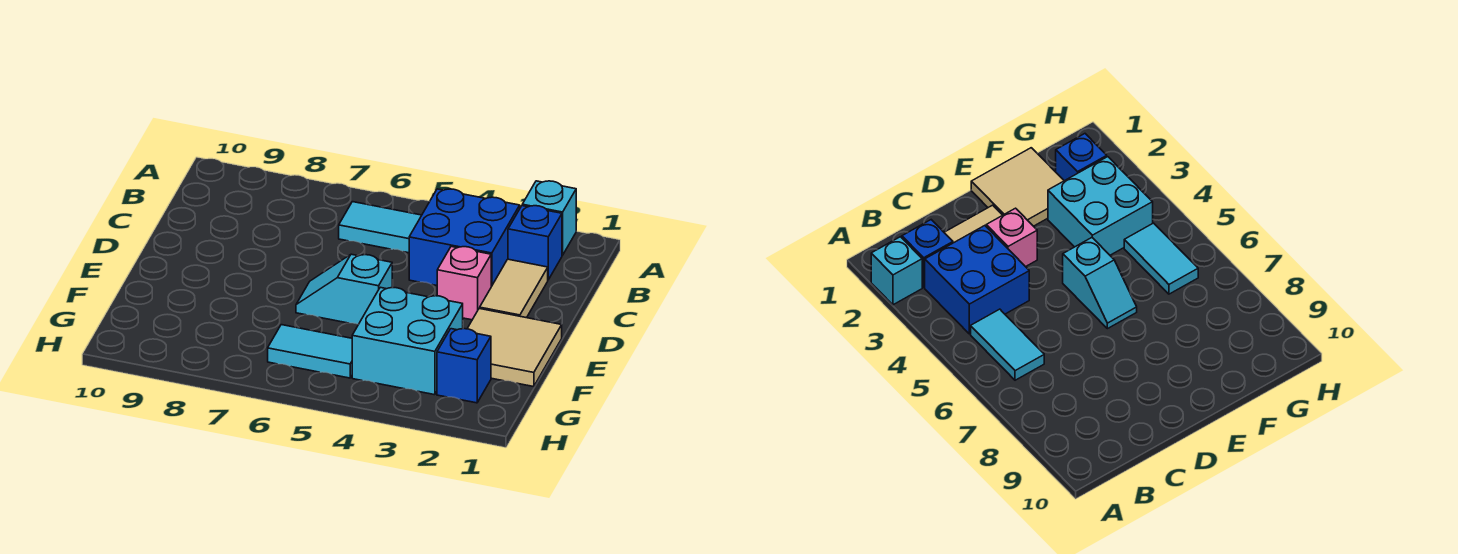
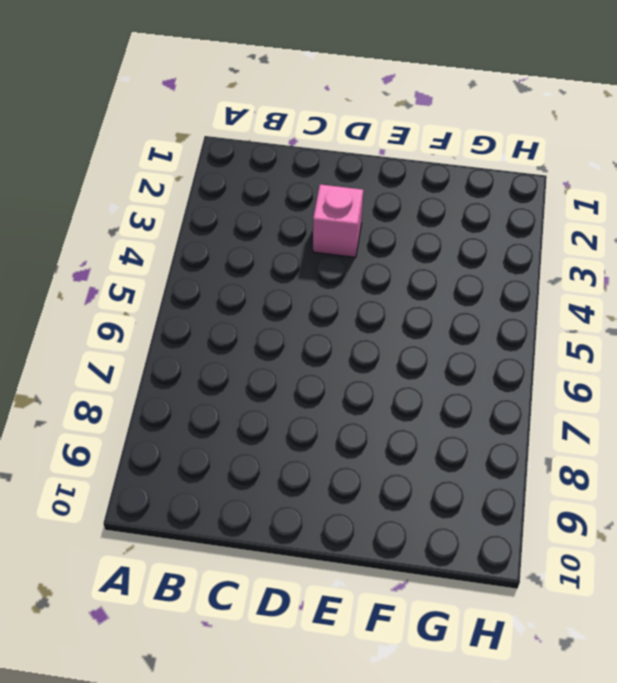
none -> cyan brick A2 level 1
none -> blue brick B2 level 1

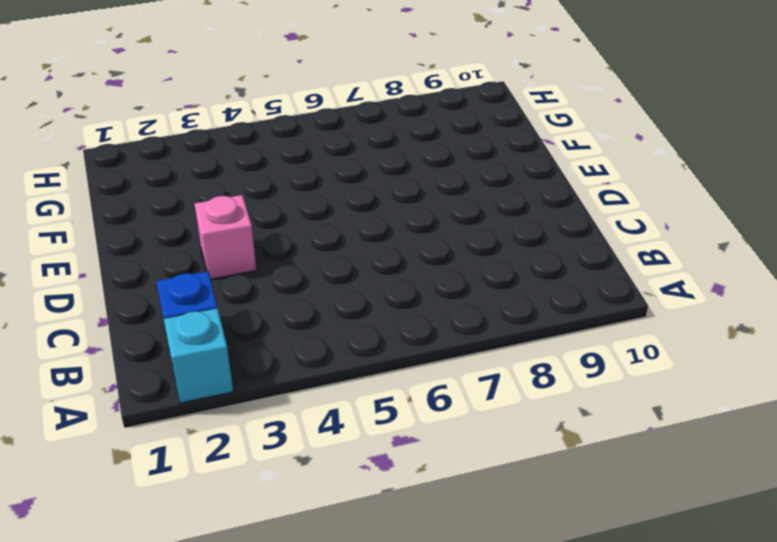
none -> blue brick B3:C4 level 1
none -> cyan tile B5:B6 level 1

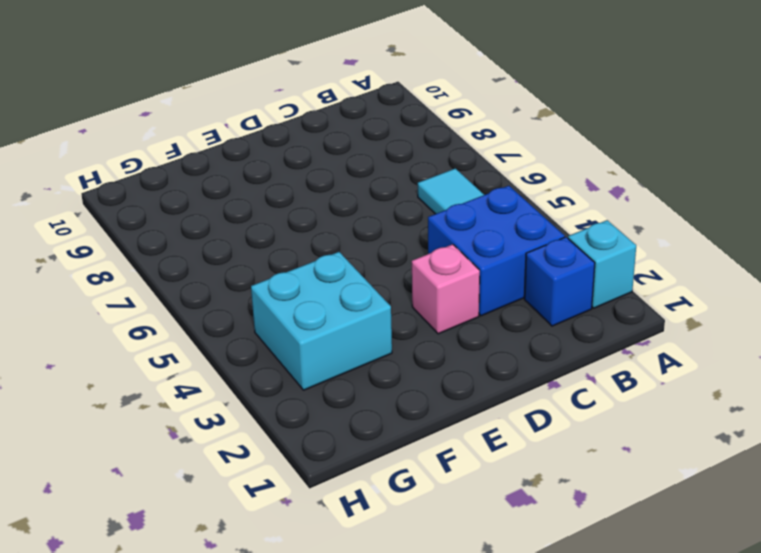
none -> tan tile C2:D2 level 1
none -> tan tile E1:F2 level 1

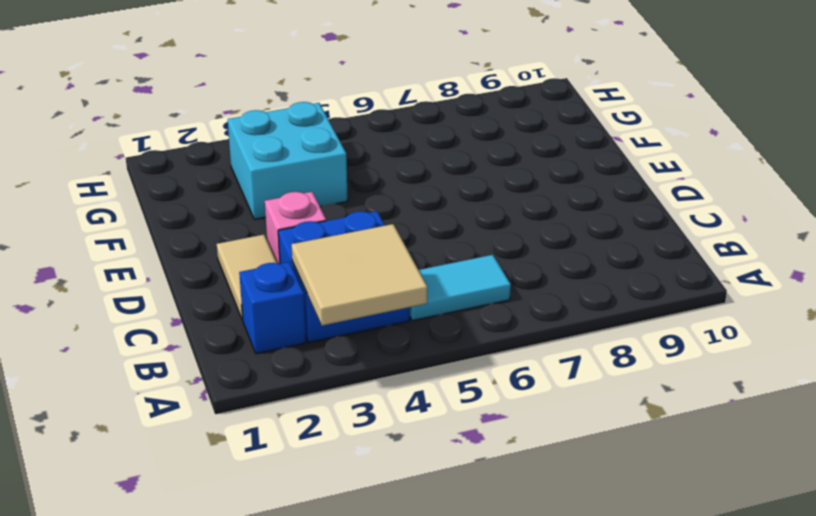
tan tile A3:B4 level 2 -> tan tile E1:F2 level 1
none -> cyan brick A2 level 1
none -> cyan slope E5:E6 level 1 top 5

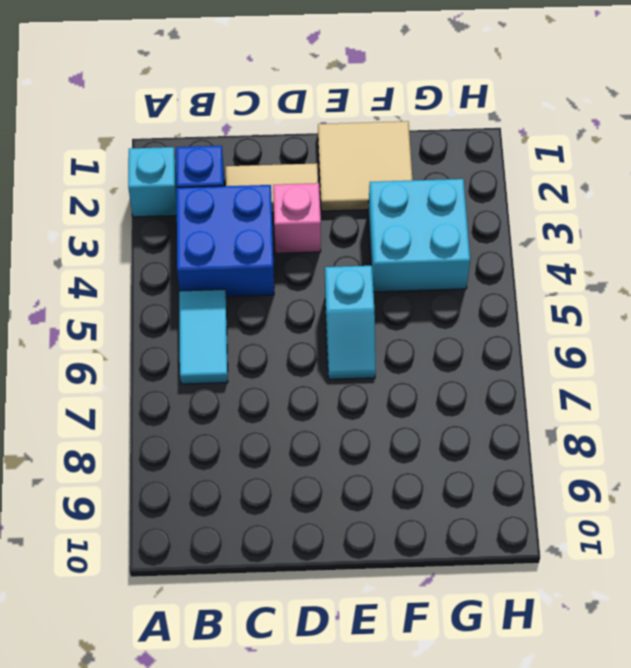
none -> blue brick G2 level 1
none -> cyan tile G5:G6 level 1

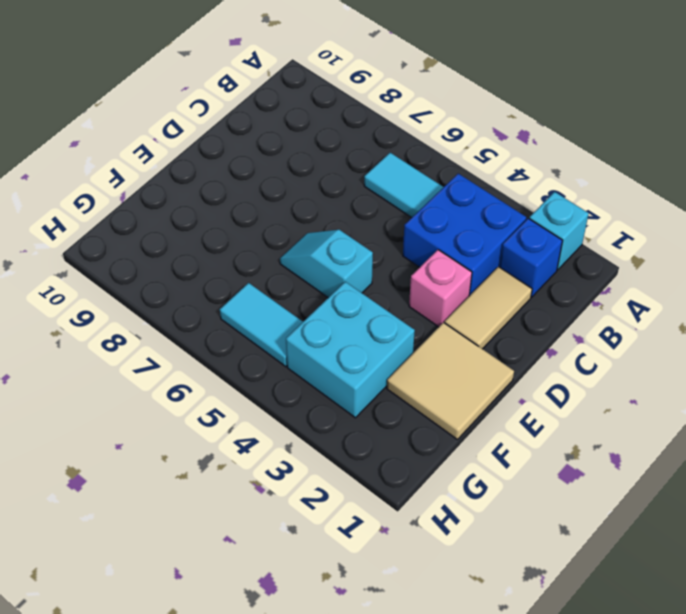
none -> blue brick G2 level 1

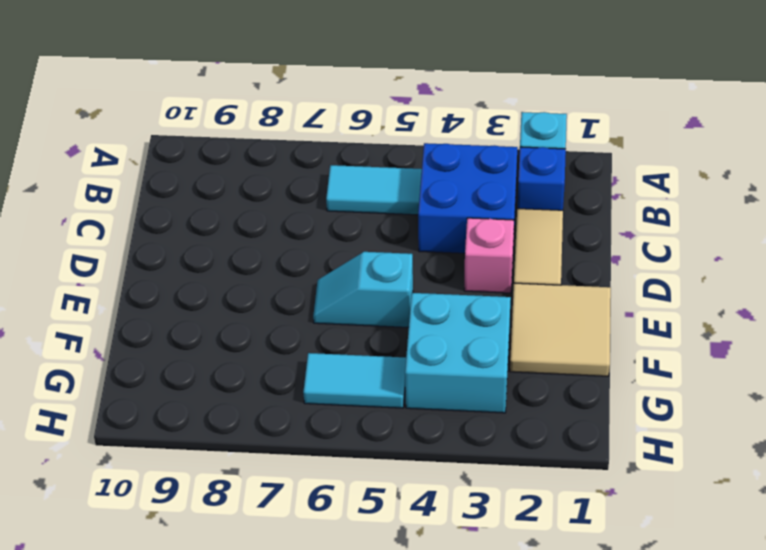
none -> blue brick G2 level 1

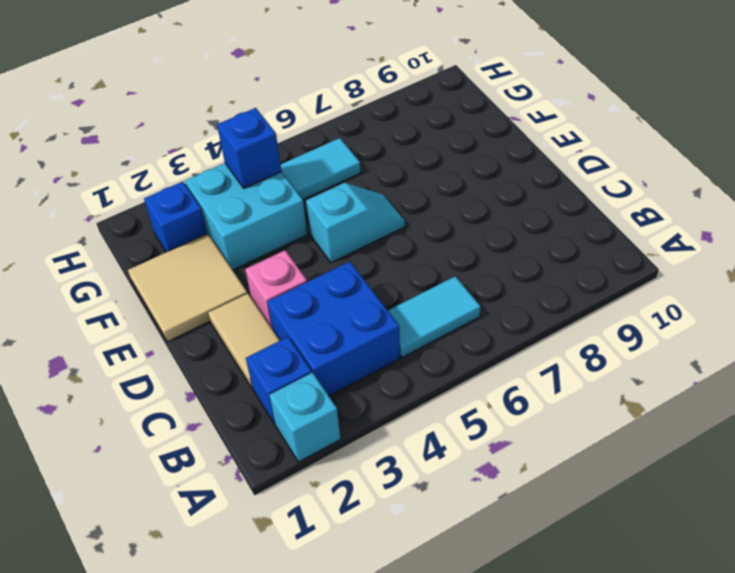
blue brick G4 level 2 -> none

